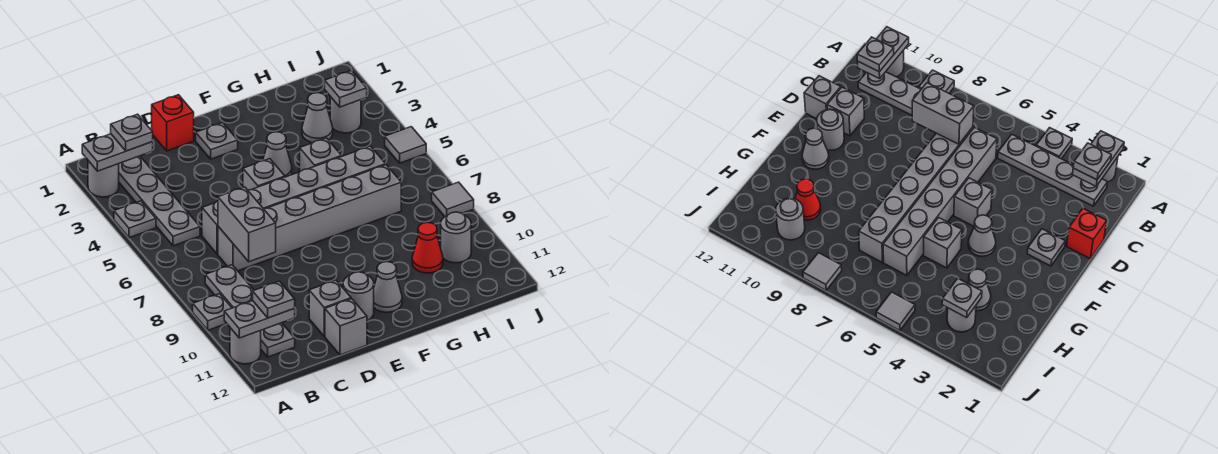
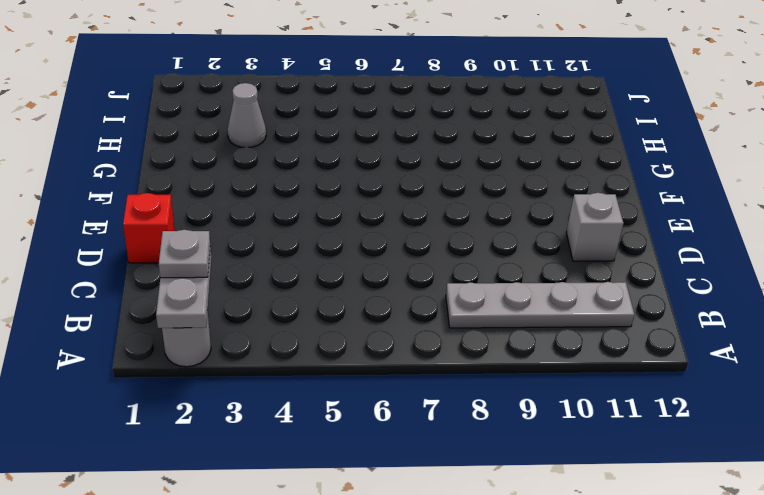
none -> grey plate A4 level 1
none -> grey plate A9 level 1
none -> grey round brick A11 level 1

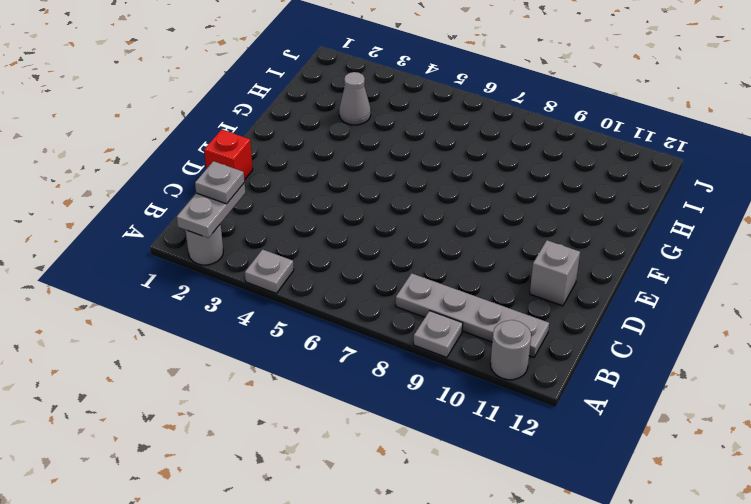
none -> grey plate B2:B5 level 1
none -> grey brick C6:H6 level 1
none -> grey brick C7:H7 level 1

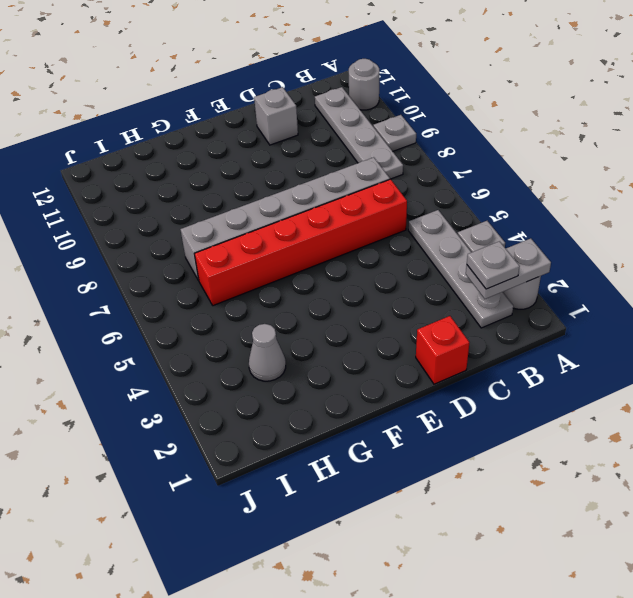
red brick C6:H6 level 1 -> grey brick C6:H6 level 1
none -> grey brick D12 level 1
none -> grey plate E2 level 1
none -> grey brick E5 level 1

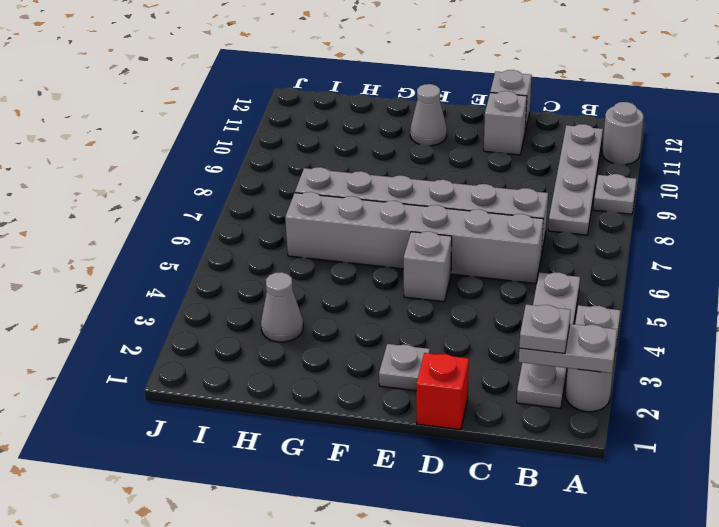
none -> grey round brick E11 level 1
none -> grey cone F4 level 1
none -> grey brick G5 level 1

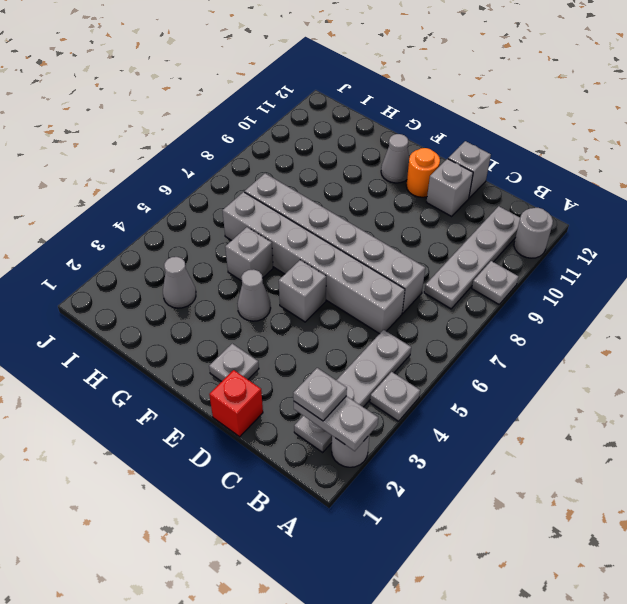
orange round brick E11 level 1 -> grey round brick E11 level 1
none -> red cone H10 level 1
none -> grey round brick I3 level 1
none -> grey round brick I10 level 1

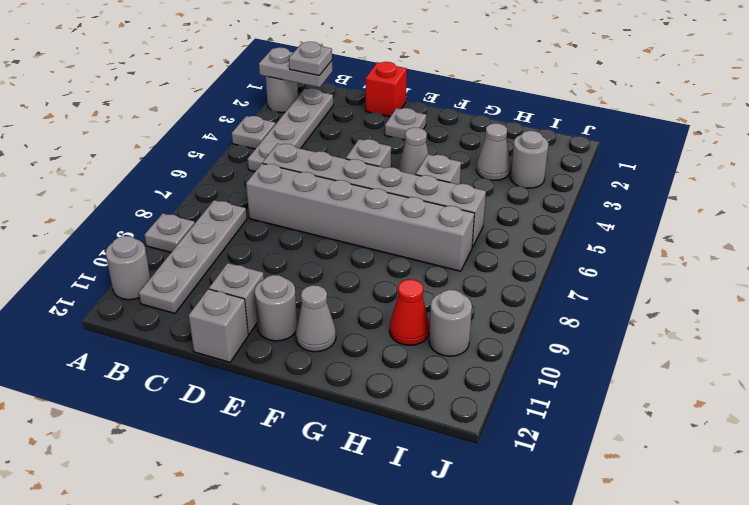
none -> grey tile J5 level 1
none -> grey tile J8 level 1
none -> grey plate A11:B11 level 2

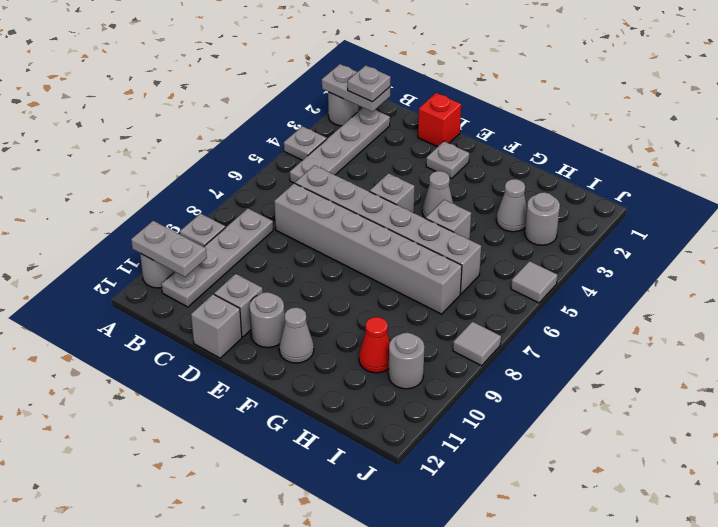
none -> grey brick C7:C8 level 2
none -> grey plate I3 level 2
none -> grey plate B11 level 3

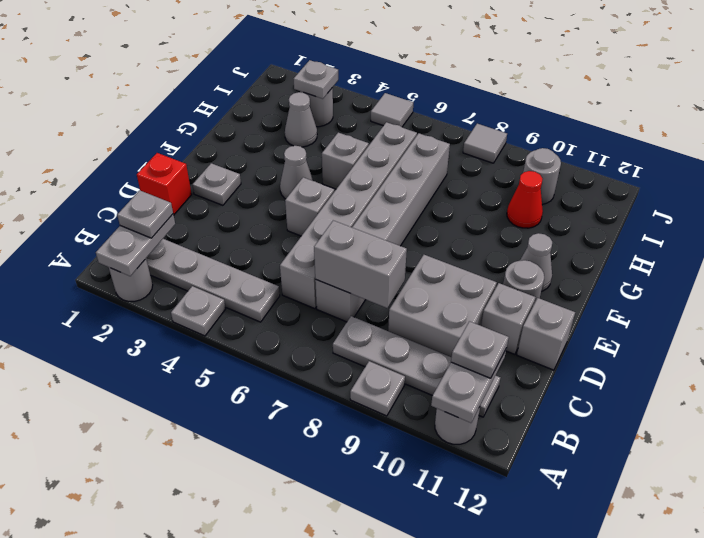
grey brick C9:D10 level 1 -> none

